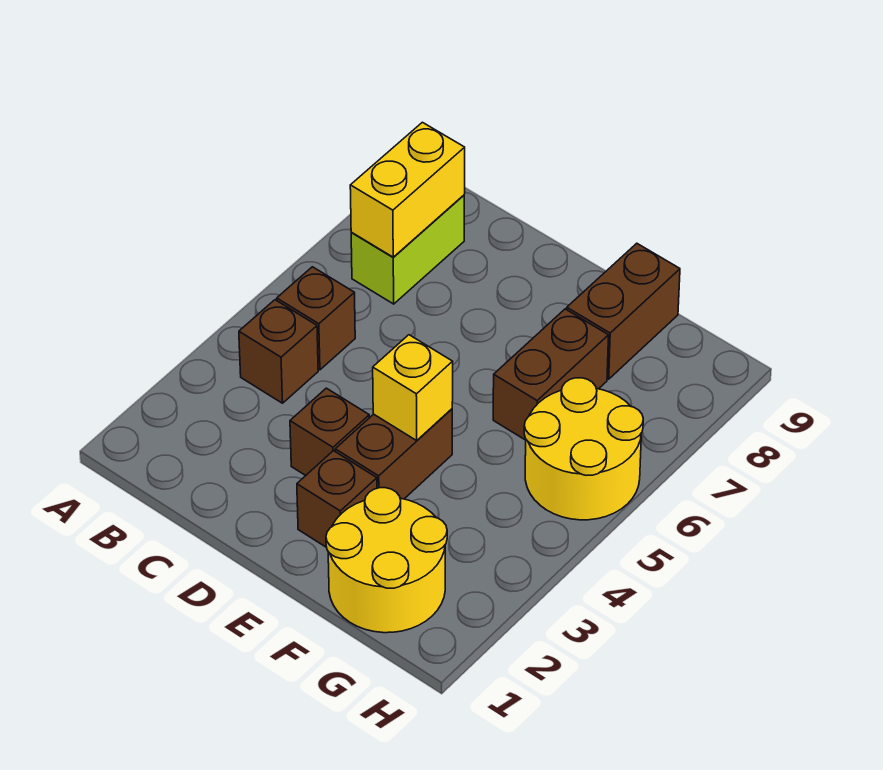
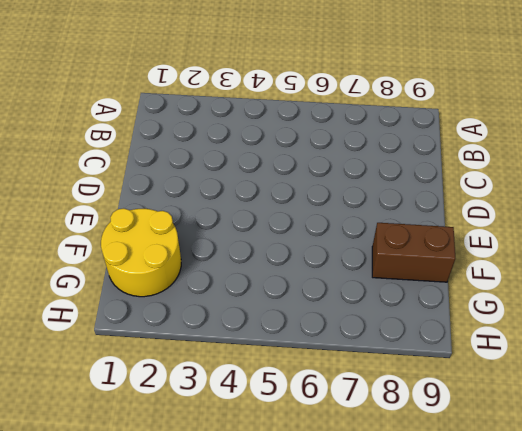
none -> brown brick B4 level 1
none -> brown brick B5 level 1
none -> lime brick B7:B8 level 1

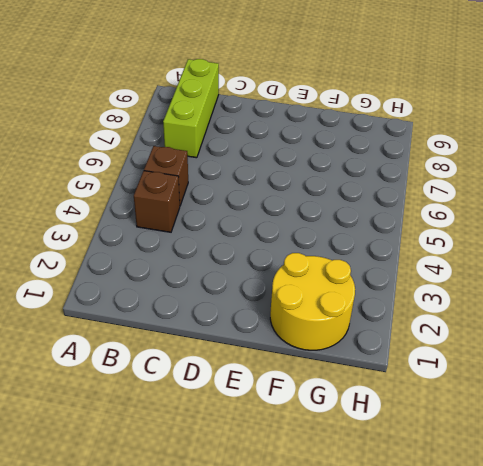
lime brick B7:B9 level 1 -> lime brick B7:B8 level 1
none -> brown brick D3 level 1
none -> brown brick E2 level 1
none -> brown brick E3:E4 level 1

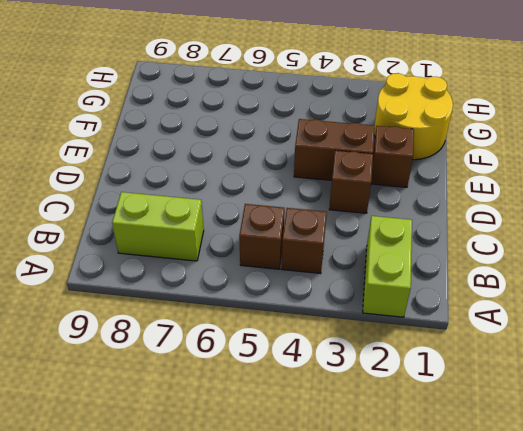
lime brick A2:B2 level 1 -> none
none -> brown brick F6:F7 level 1
none -> brown brick F8:F9 level 1
none -> yellow round brick G5:H6 level 1

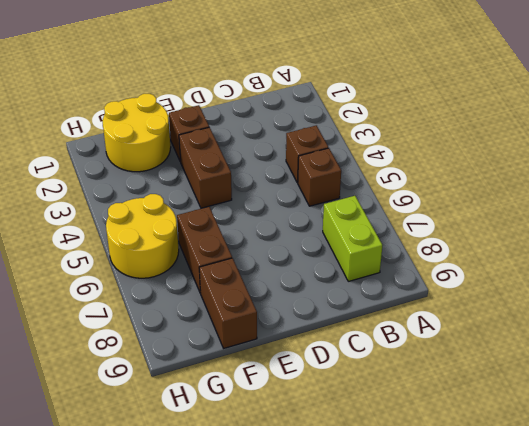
none -> brown brick D3 level 1
none -> yellow brick B7:B8 level 2
none -> yellow brick E4 level 2

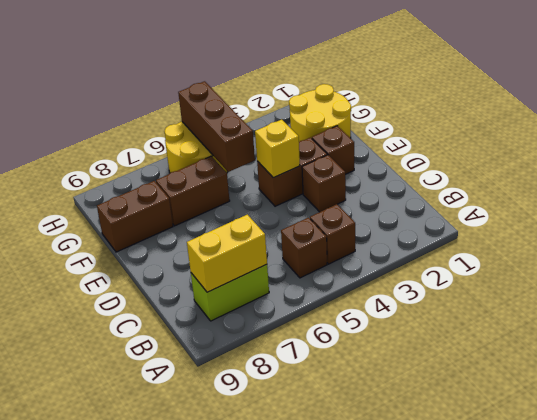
brown brick F5:H5 level 2 -> none

